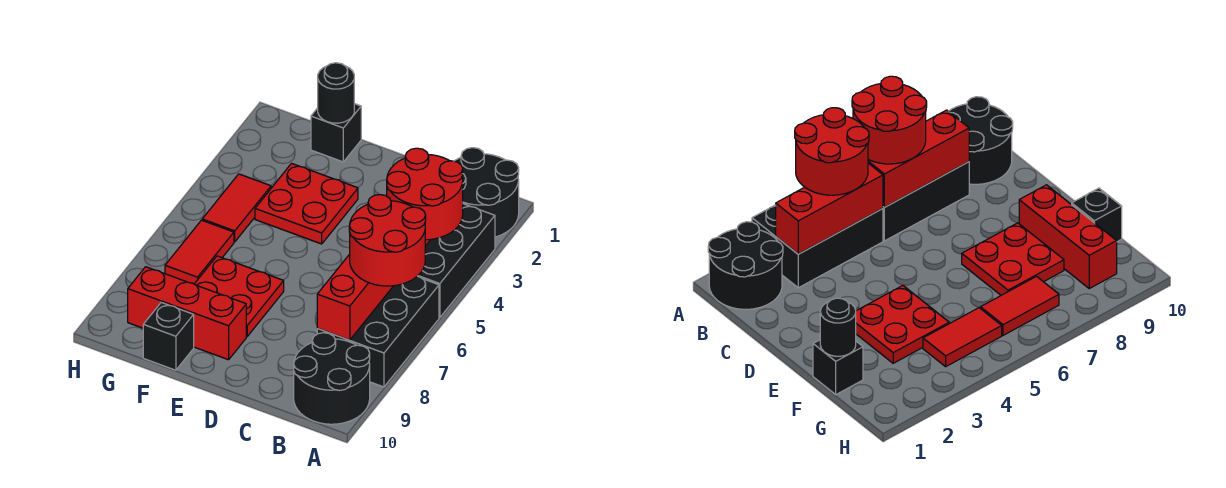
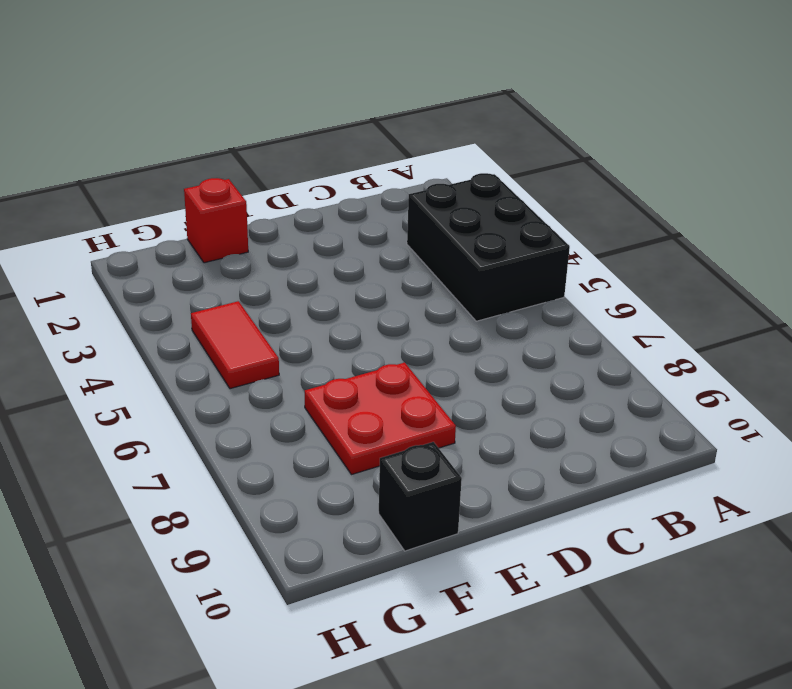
red brick F1 level 1 -> black brick F1 level 1
none -> black round brick A1:B2 level 1
none -> black brick A6:B8 level 1
none -> black round brick A9:B10 level 1

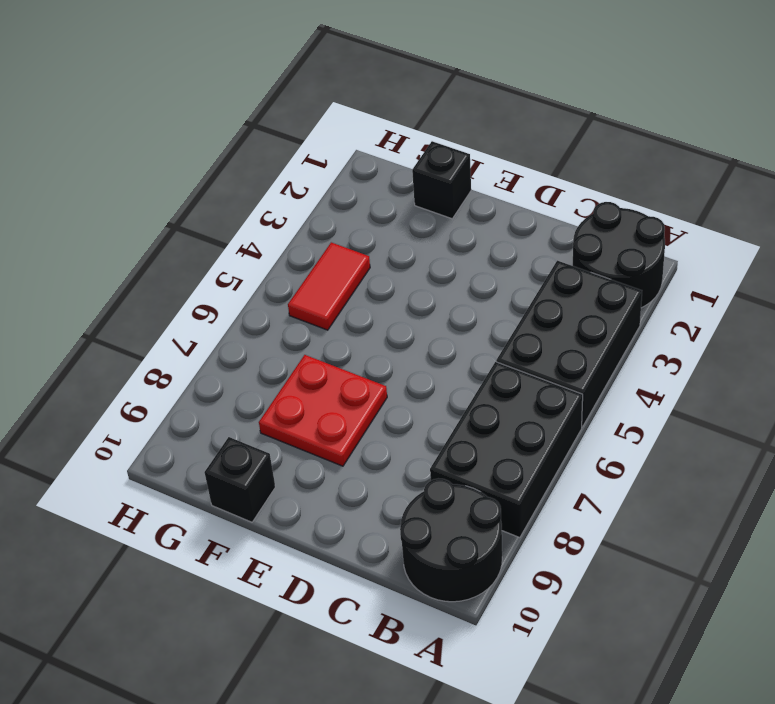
none -> red plate E3:F4 level 1
none -> red brick E9:G9 level 1
none -> red tile G6:G7 level 1

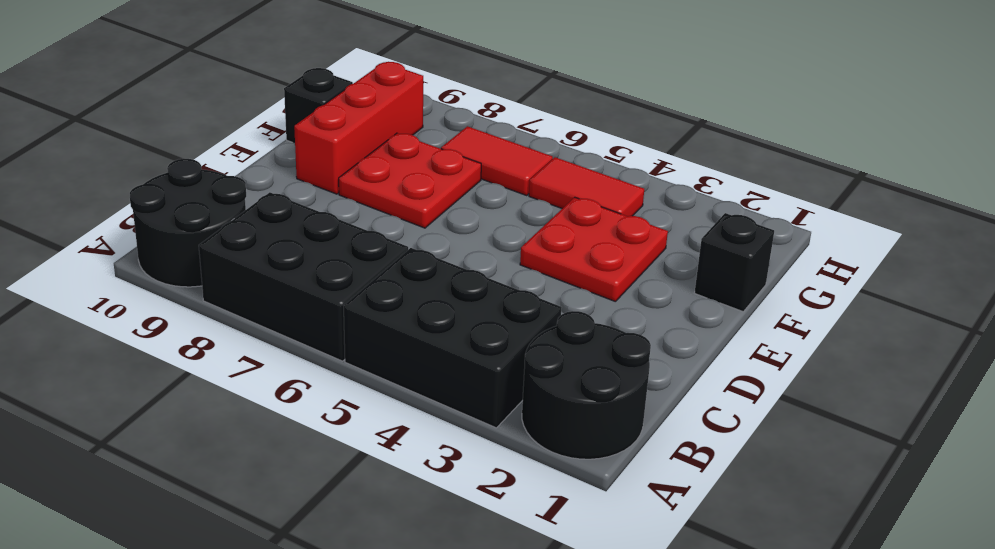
none -> red brick B3:B5 level 2
none -> red brick B6:B8 level 2
none -> black round brick F1 level 2

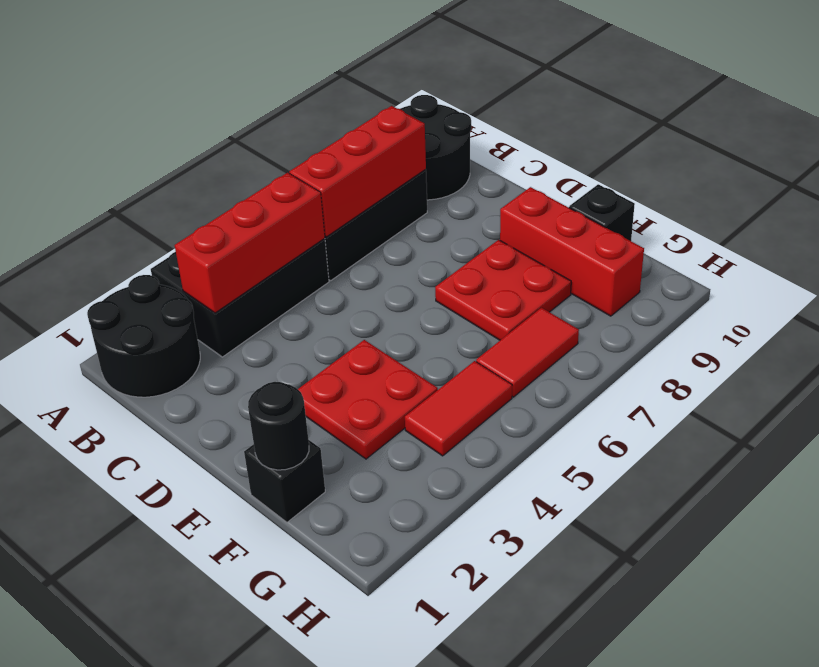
none -> red round brick A4:B5 level 3
none -> red round brick A6:B7 level 3

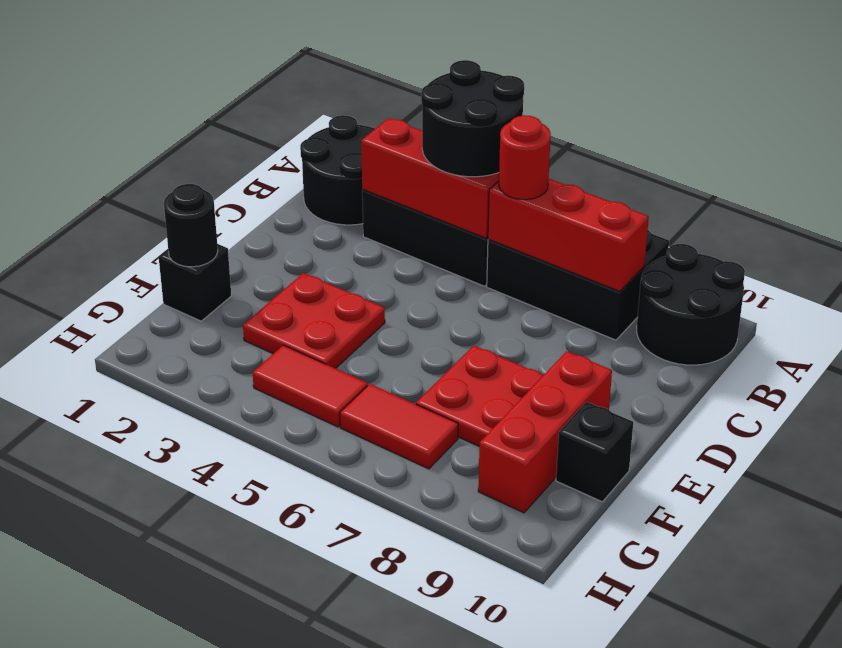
black round brick A4:B5 level 3 -> red round brick A4:B5 level 3
red round brick B6 level 3 -> red round brick A6:B7 level 3

